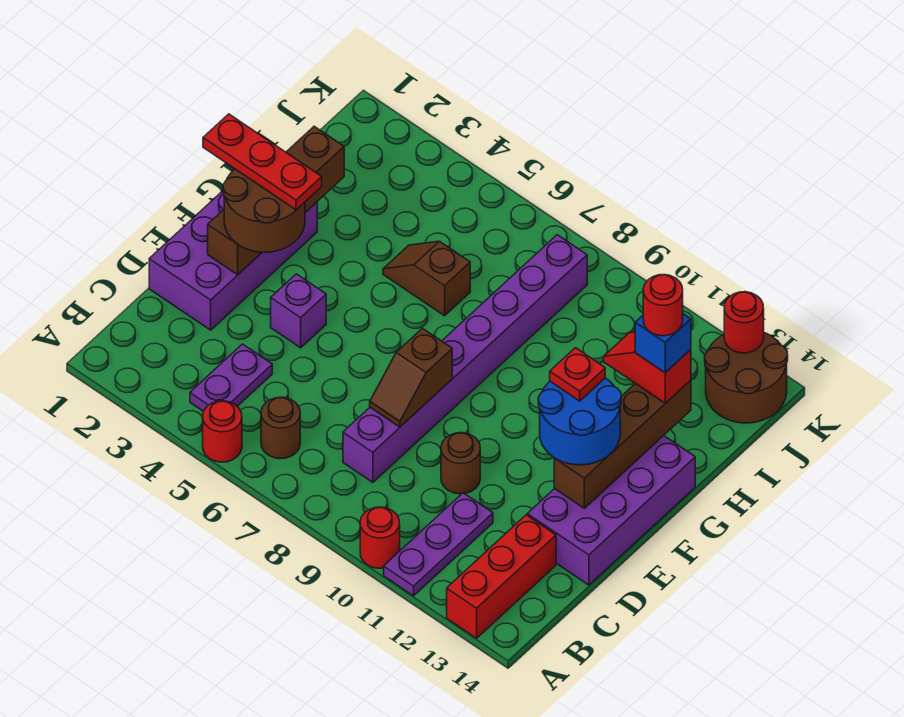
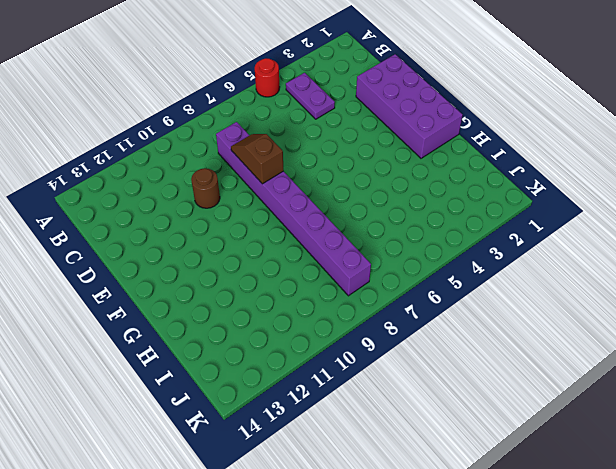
none -> red round brick A10 level 1
none -> purple plate A11:C11 level 1
none -> red brick A13:C13 level 1

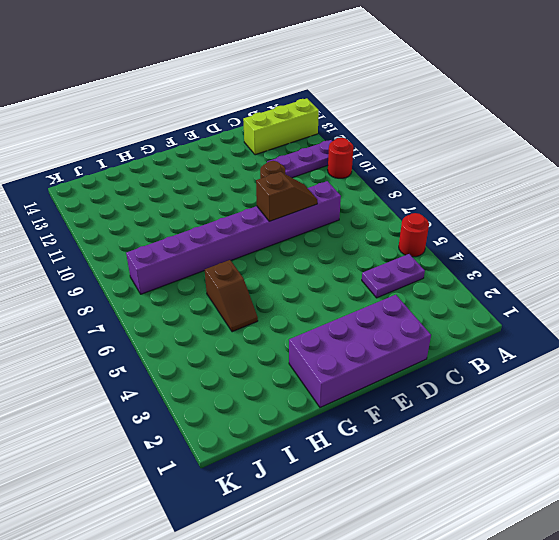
lime brick A13:C13 level 1 -> red brick A13:C13 level 1
none -> brown round brick B6 level 1
none -> purple brick D13:G14 level 1
none -> purple brick E4 level 1

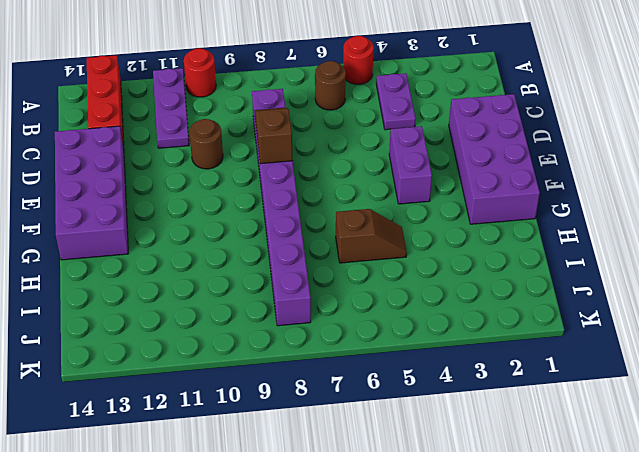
purple brick E4:F4 level 1 -> purple brick E4 level 1
none -> brown round brick J13:K14 level 1
none -> brown brick E2:H2 level 2
none -> brown brick E13:H13 level 2

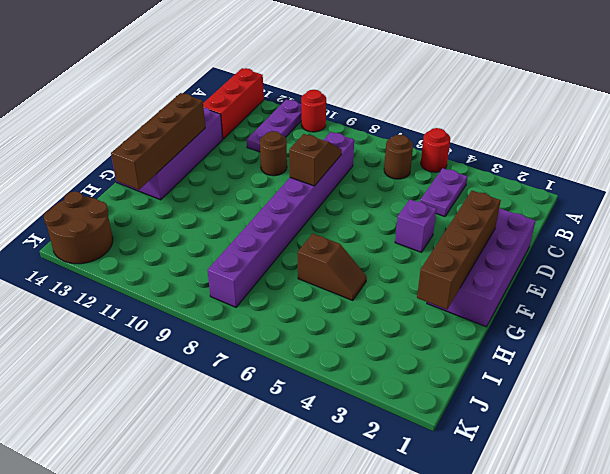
none -> red round brick K13 level 2
none -> brown round brick E2:F3 level 3
none -> blue round brick E12:F13 level 3

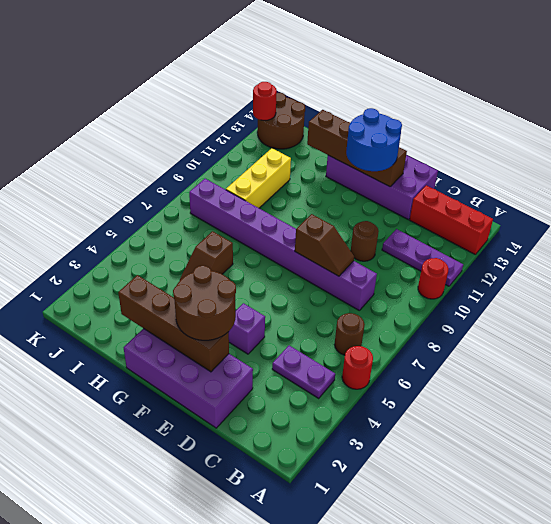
yellow brick I9:I11 level 1 -> none
none -> red slope H12:H13 level 3 top 13
none -> red plate F1:F3 level 4
none -> red plate F12 level 4

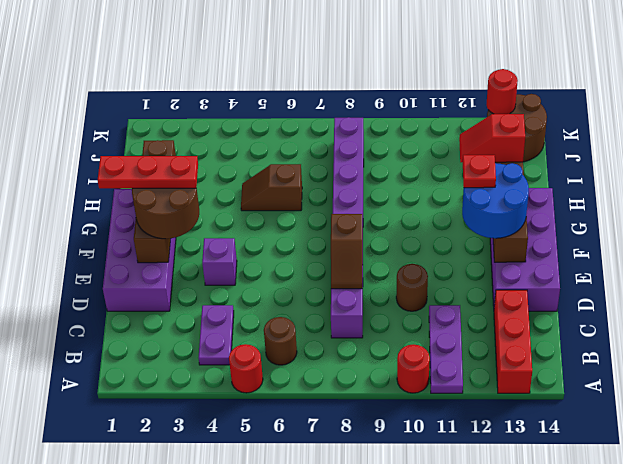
none -> blue brick H13 level 4
none -> red round brick H13 level 5

